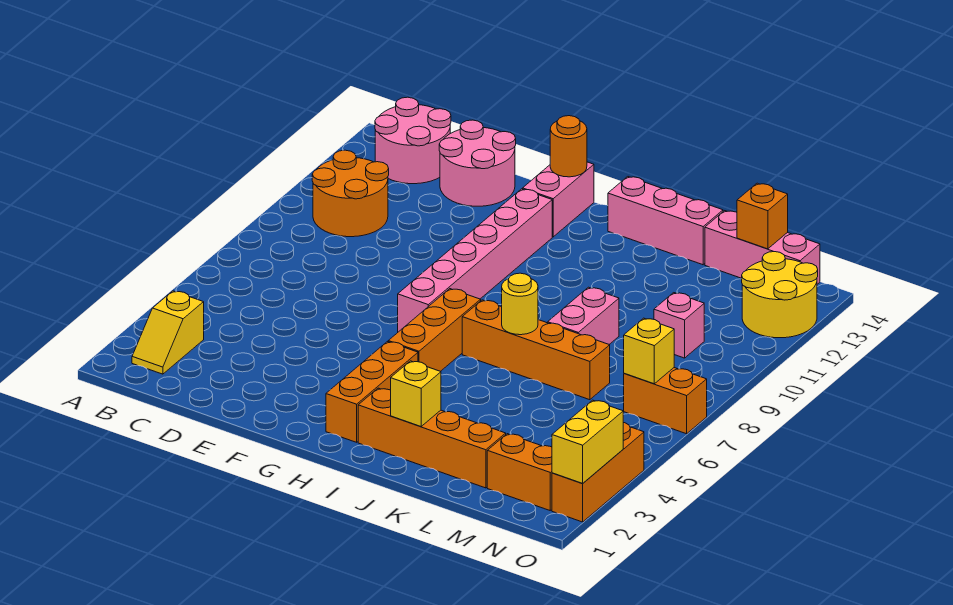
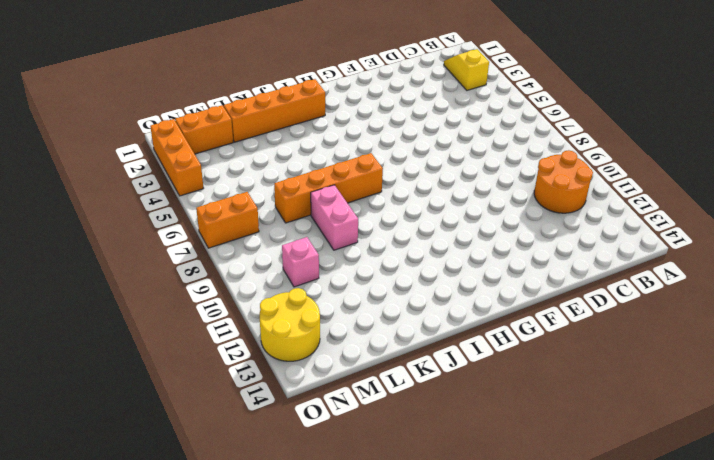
none -> pink round brick B13:C14 level 1
none -> pink round brick D13:E14 level 1
none -> pink brick G7:G12 level 1

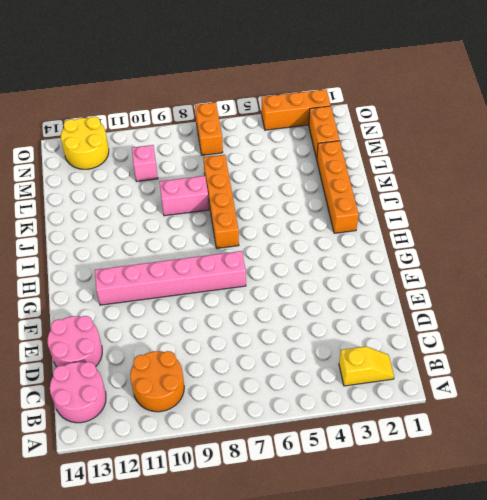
none -> pink brick G13:G14 level 1
none -> orange brick H2:H4 level 1
none -> orange brick H5:H7 level 1

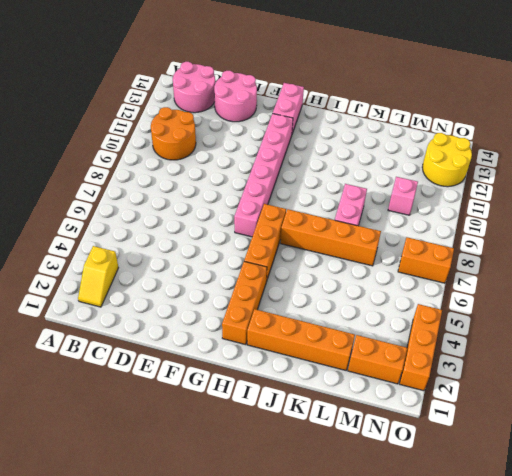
none -> pink brick I14:K14 level 1
none -> pink brick L14:N14 level 1
none -> orange round brick G14 level 2

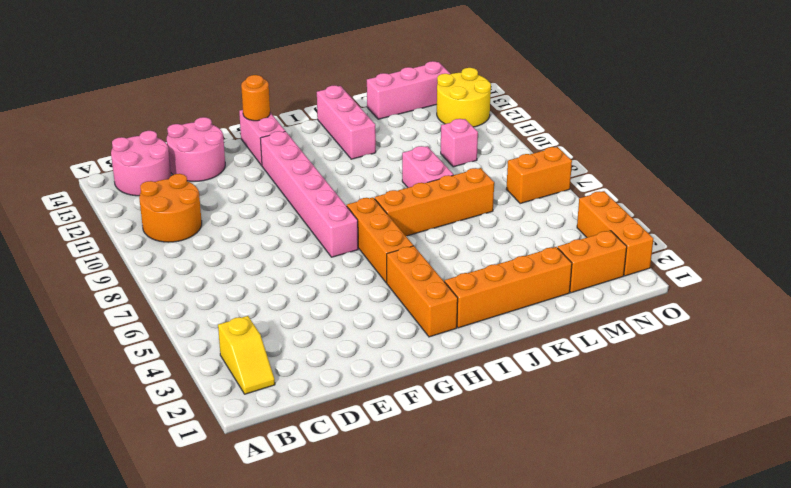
pink brick J12:J14 level 1 -> pink brick I14:K14 level 1
none -> yellow brick J2 level 2
none -> yellow round brick J7 level 2
none -> orange brick M14 level 2

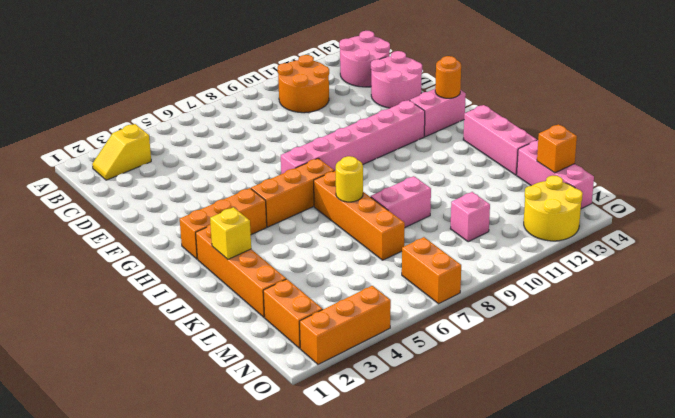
none -> yellow brick N7 level 2
none -> yellow brick O2:O3 level 2

